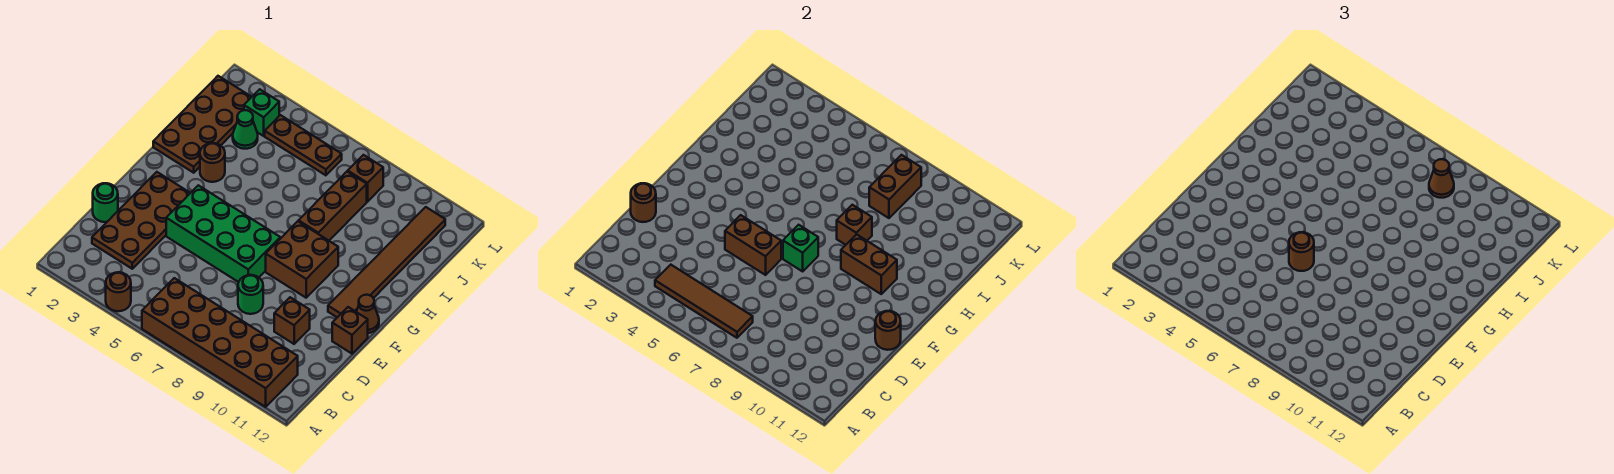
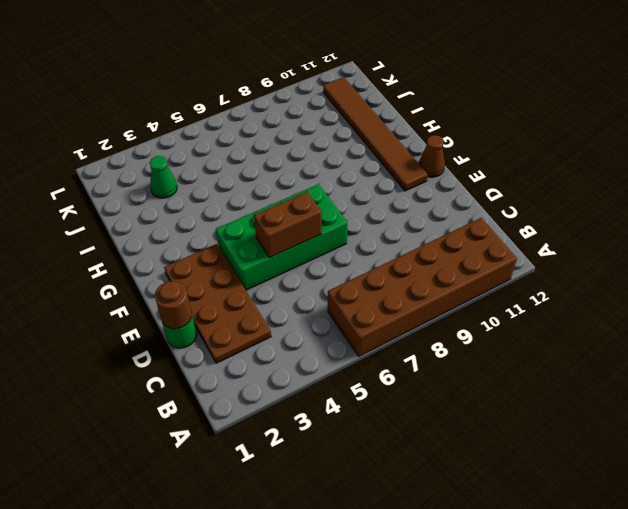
none -> brown round brick A4 level 1
none -> green round brick D8 level 1
none -> brown brick D10 level 1

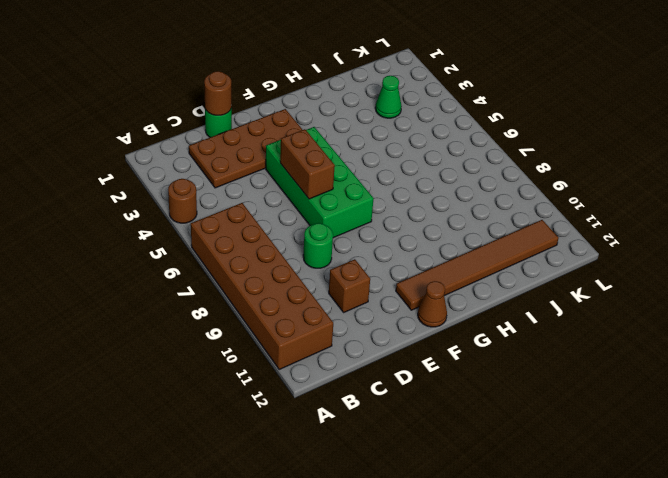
none -> brown brick E12 level 1
none -> brown brick F8:G9 level 1
none -> brown plate H1:K2 level 1

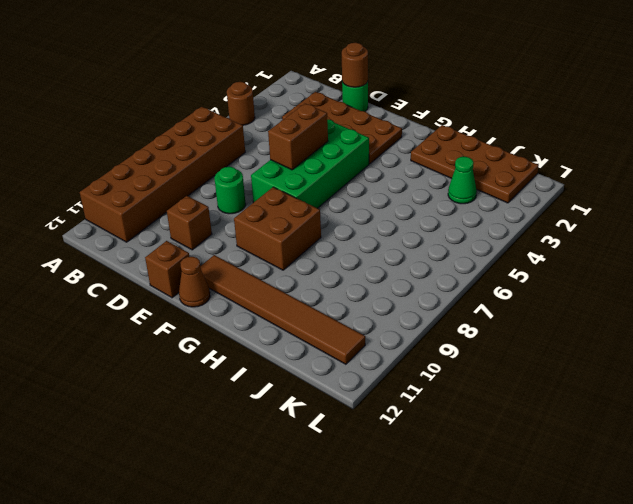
none -> brown round brick H3 level 1
none -> brown brick H8:J8 level 1
none -> green brick K3 level 1

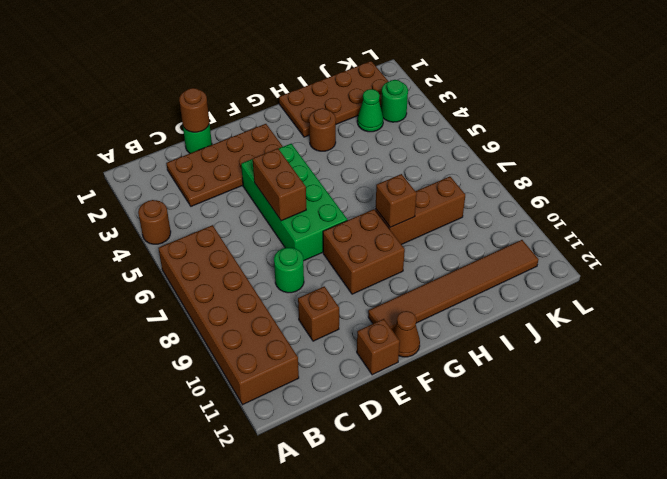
green round brick K3 level 1 -> green brick K3 level 1
none -> brown plate K4:K6 level 1
none -> brown brick K8 level 1
none -> brown tile B4:B7 level 2

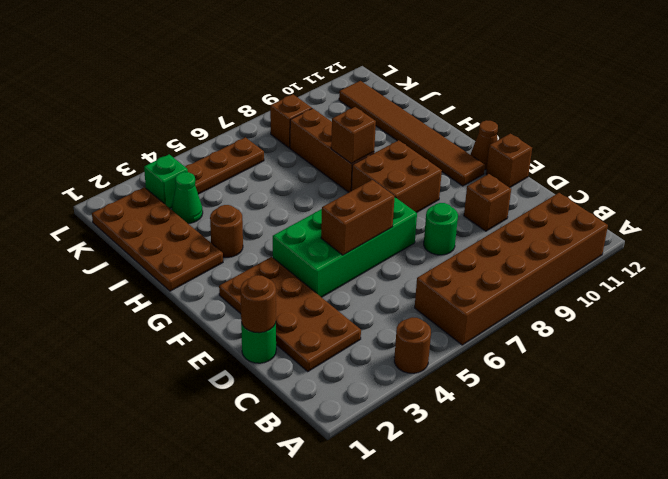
none -> brown tile B4:B7 level 2
none -> brown round brick E12 level 2
none -> green brick F7 level 2

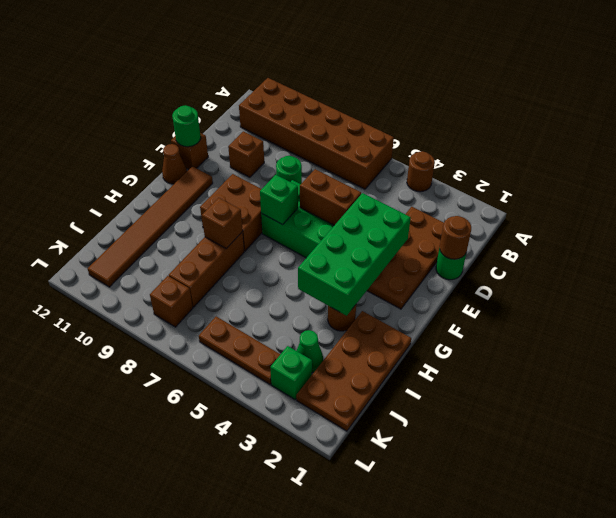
green brick E3:H4 level 2 -> none
green round brick E12 level 2 -> brown round brick E12 level 2
none -> brown tile B4:B7 level 2
none -> brown brick G9:G10 level 2
none -> brown brick J8:K8 level 2

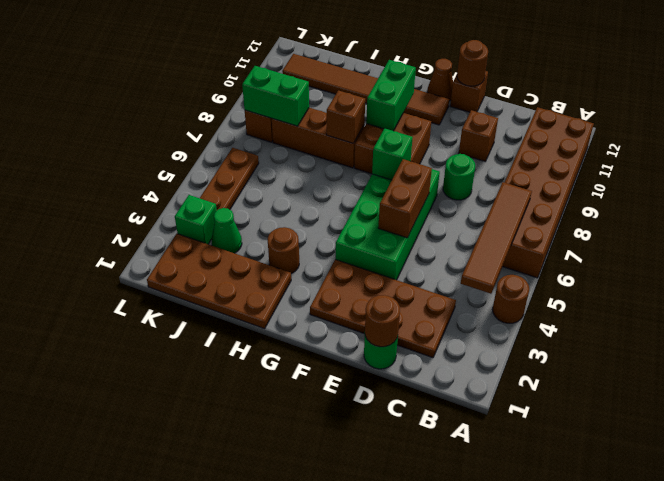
green brick G9:G10 level 2 -> brown brick G9:G10 level 2
green brick J8:K8 level 2 -> brown brick J8:K8 level 2
none -> brown round brick E6 level 3
none -> brown cone K8 level 3

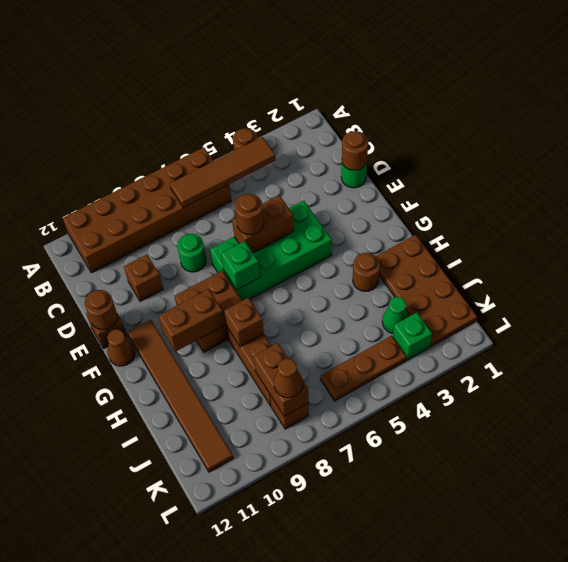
none -> brown plate C2:F3 level 1

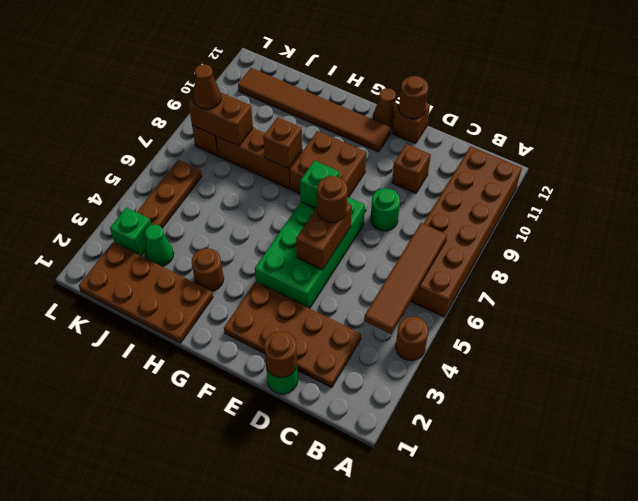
none -> brown brick G9:G10 level 2

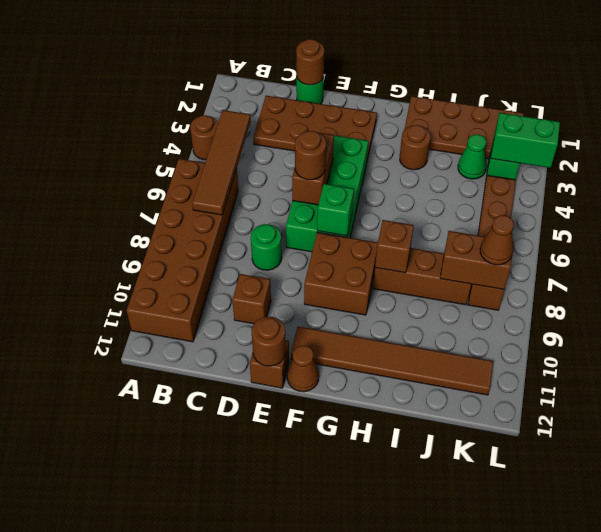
green brick K3:L3 level 2 -> none
none -> brown brick G9:G10 level 2

